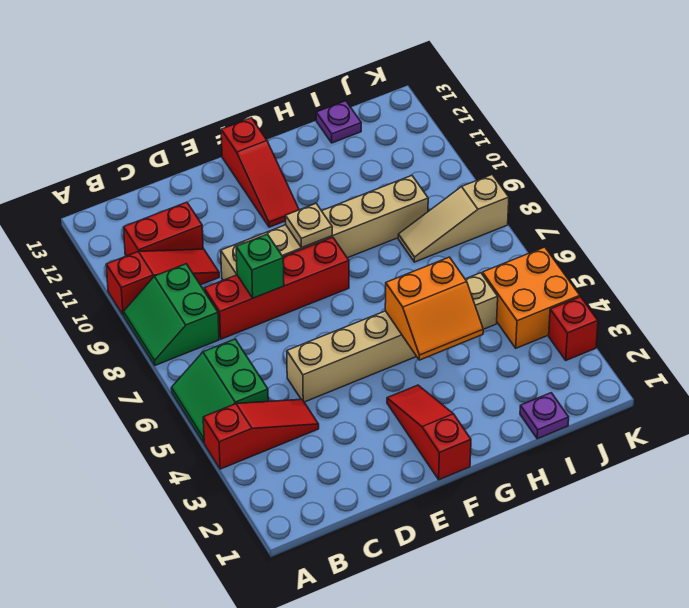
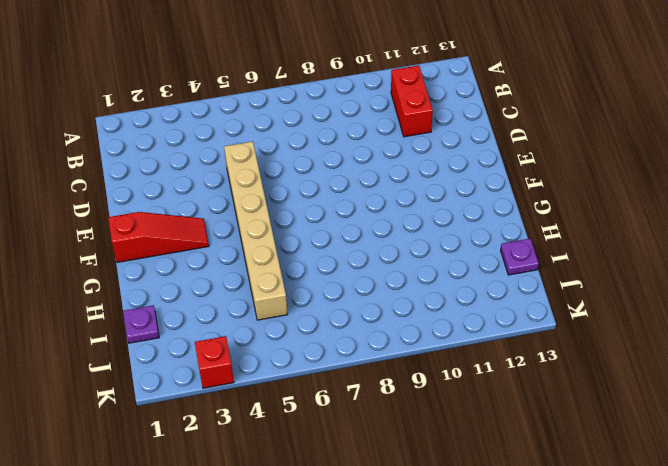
none -> red slope A4:C4 level 1 top A
none -> green slope A5:B6 level 1 top B
none -> green slope A8:B9 level 1 top B

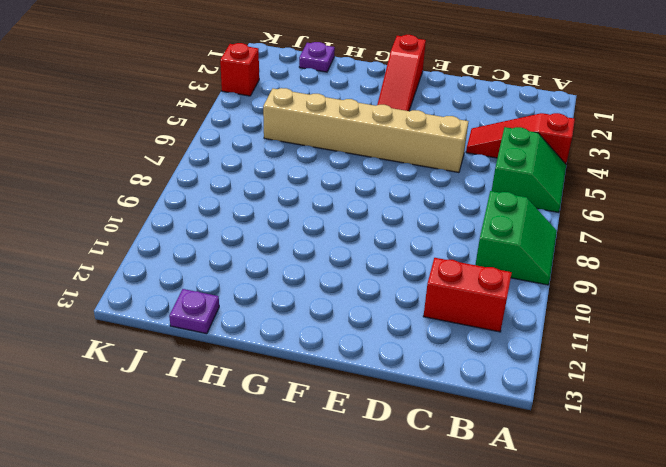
none -> red slope A10:C10 level 1 top A
none -> red brick C8:F8 level 1
none -> tan brick D9:I9 level 1

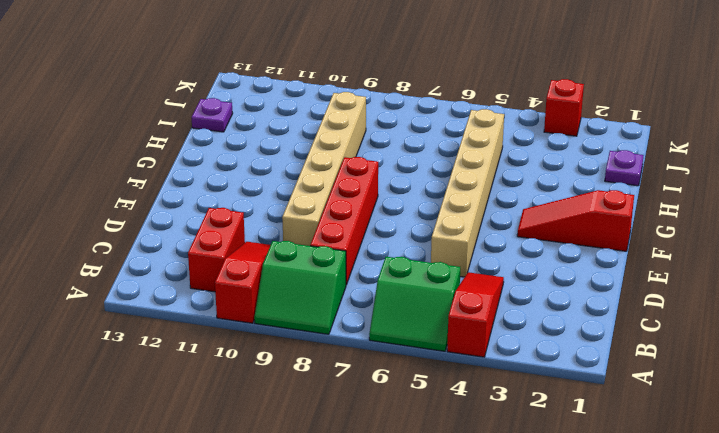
none -> red slope F11:F13 level 1 top 13
none -> tan slope I8:K8 level 1 top K
none -> orange brick J4:K5 level 1

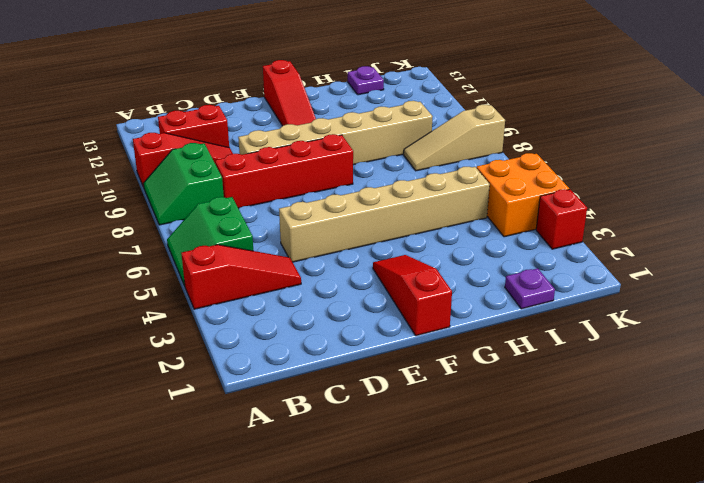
none -> green brick D8 level 2
none -> tan plate F9 level 2
none -> orange slope G4:H5 level 2 top 5

